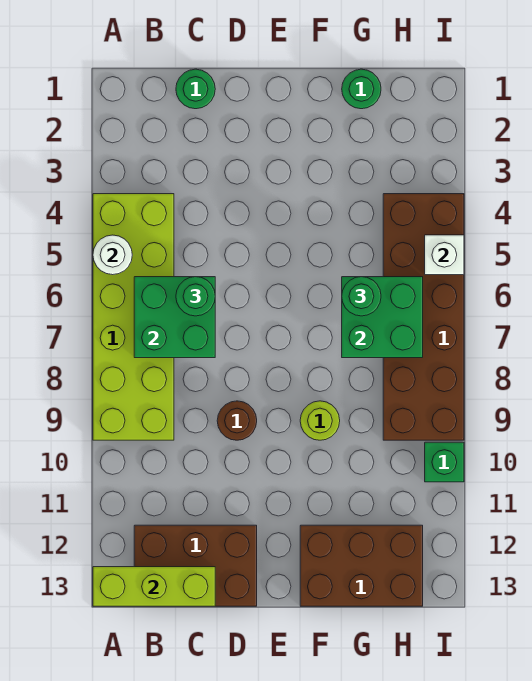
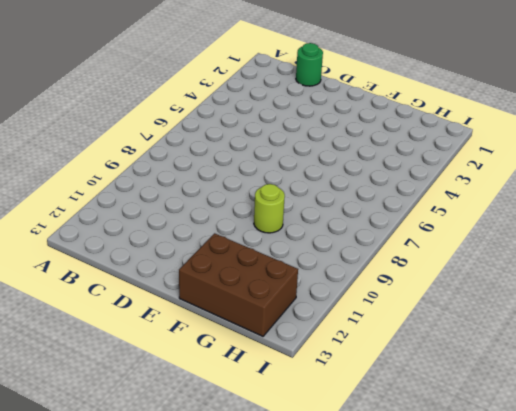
none -> lime brick A4:B9 level 1
none -> brown brick B12:D13 level 1
none -> brown round brick D9 level 1

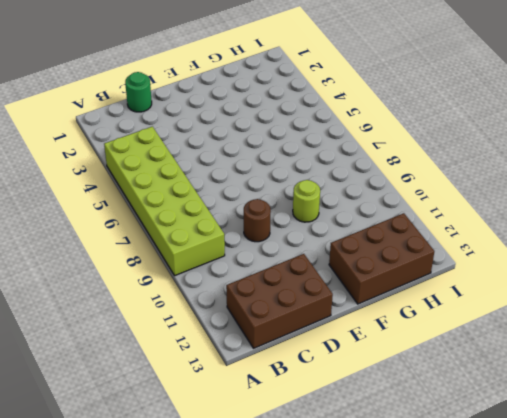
none -> green round brick G1 level 1
none -> brown brick H4:I9 level 1
none -> green brick I10 level 1

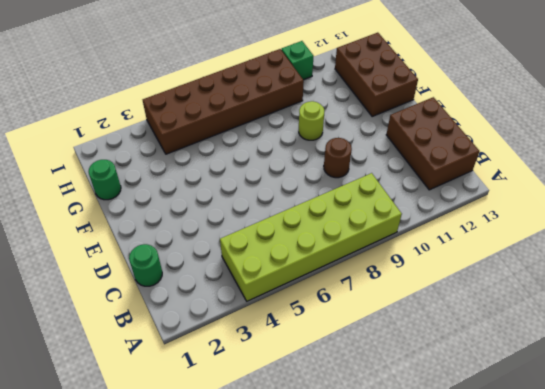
none -> white round brick A5 level 2
none -> lime brick A13:C13 level 2
none -> green brick B6:C7 level 2

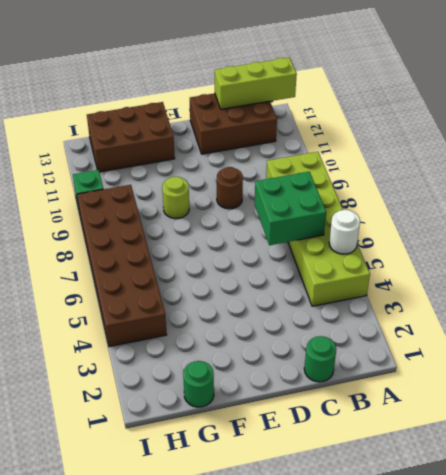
none -> green brick G6:H7 level 2
none -> white brick I5 level 2
none -> green round brick C6 level 3

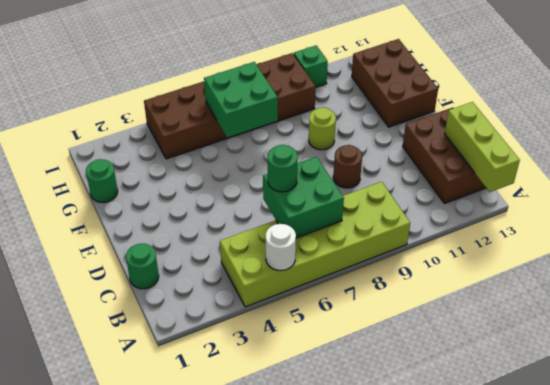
none -> white brick I5 level 2
none -> green round brick G6 level 3

